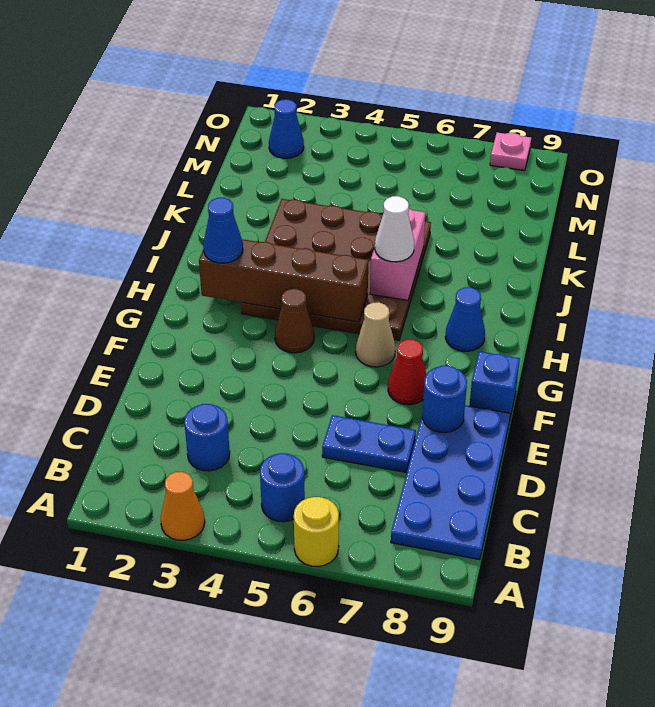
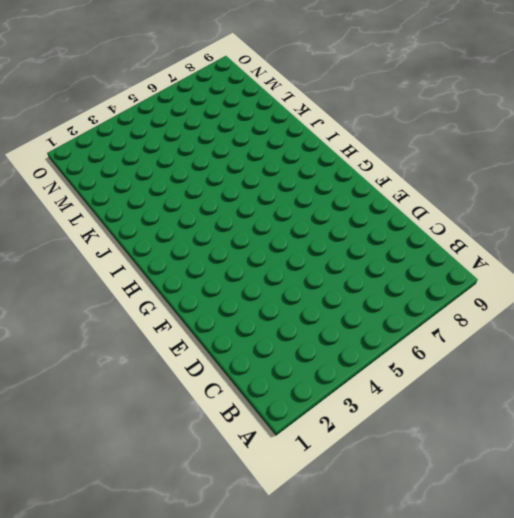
none -> orange cone A3 level 1
none -> yellow round brick A6 level 1
none -> blue round brick B5 level 1

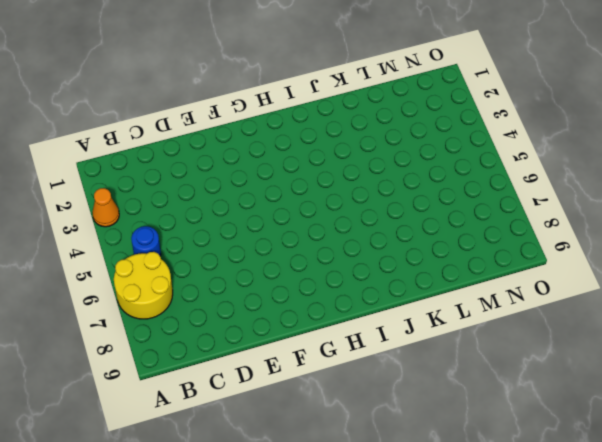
yellow round brick A6:B7 level 1 -> yellow round brick A6 level 1
none -> blue plate B8:E9 level 1
none -> blue round brick C3 level 1
none -> blue plate D6:D7 level 1

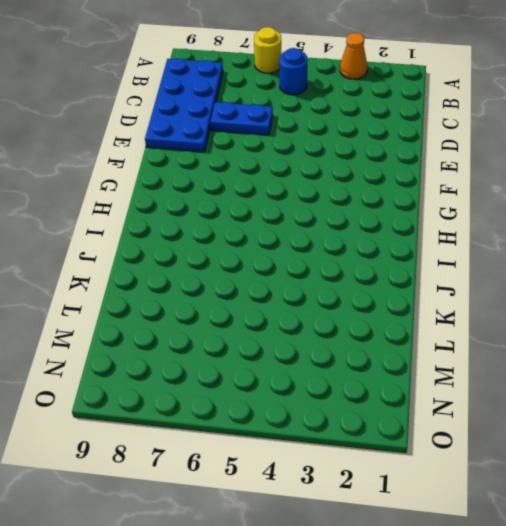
none -> blue round brick C3 level 1
none -> red cone F7 level 1
none -> blue brick F9 level 1

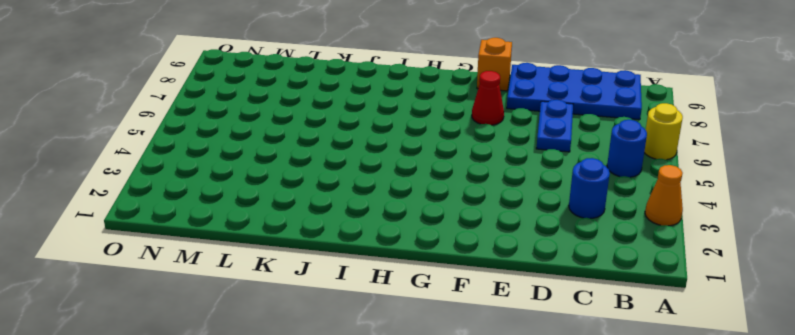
orange brick F9 level 1 -> blue brick F9 level 1
none -> brown cone G4 level 1
none -> tan cone G6 level 1
none -> brown plate H3:K6 level 1

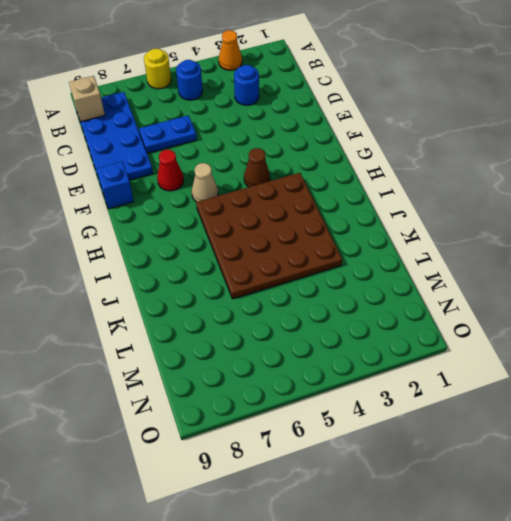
tan brick B9 level 2 -> none
none -> blue cone H8 level 1
none -> blue cone N2 level 1
none -> pink plate O8 level 1

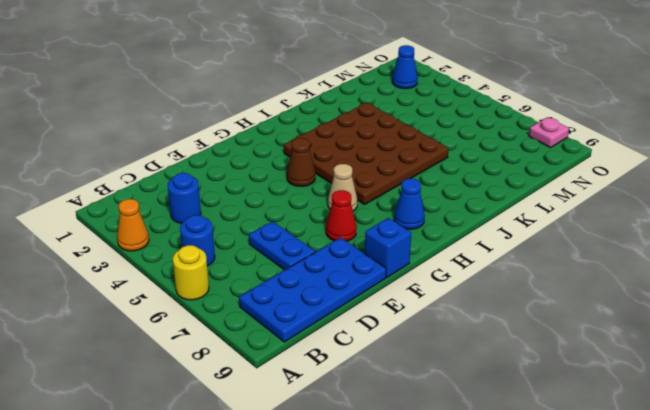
none -> blue round brick E8 level 2
none -> brown brick H2:H5 level 2
none -> pink brick I6:J6 level 2

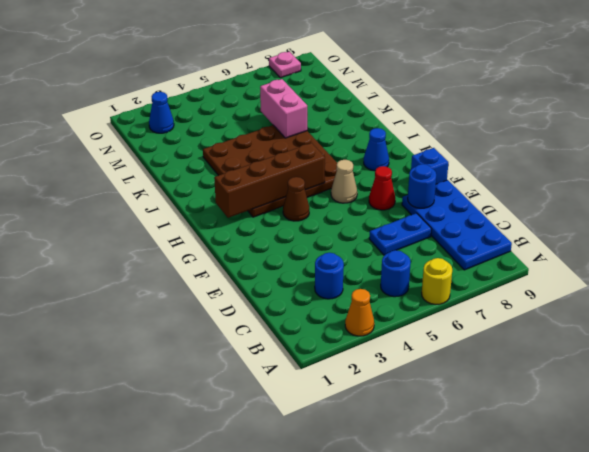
pink brick K6:L6 level 2 -> pink brick I6:J6 level 2
none -> blue cone H2 level 3
none -> white cone I6 level 3

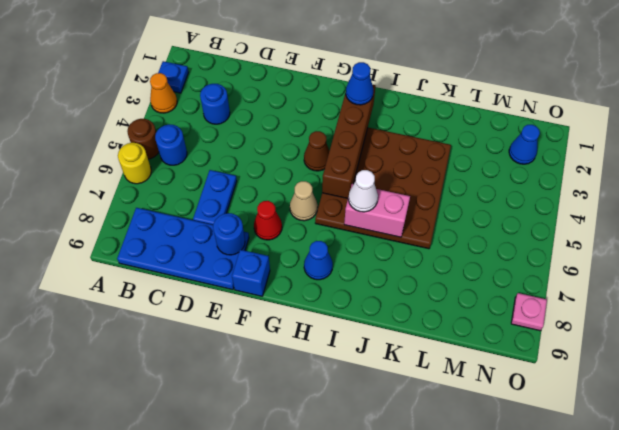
blue plate A2 level 1 -> none
brown round brick A5 level 1 -> none

